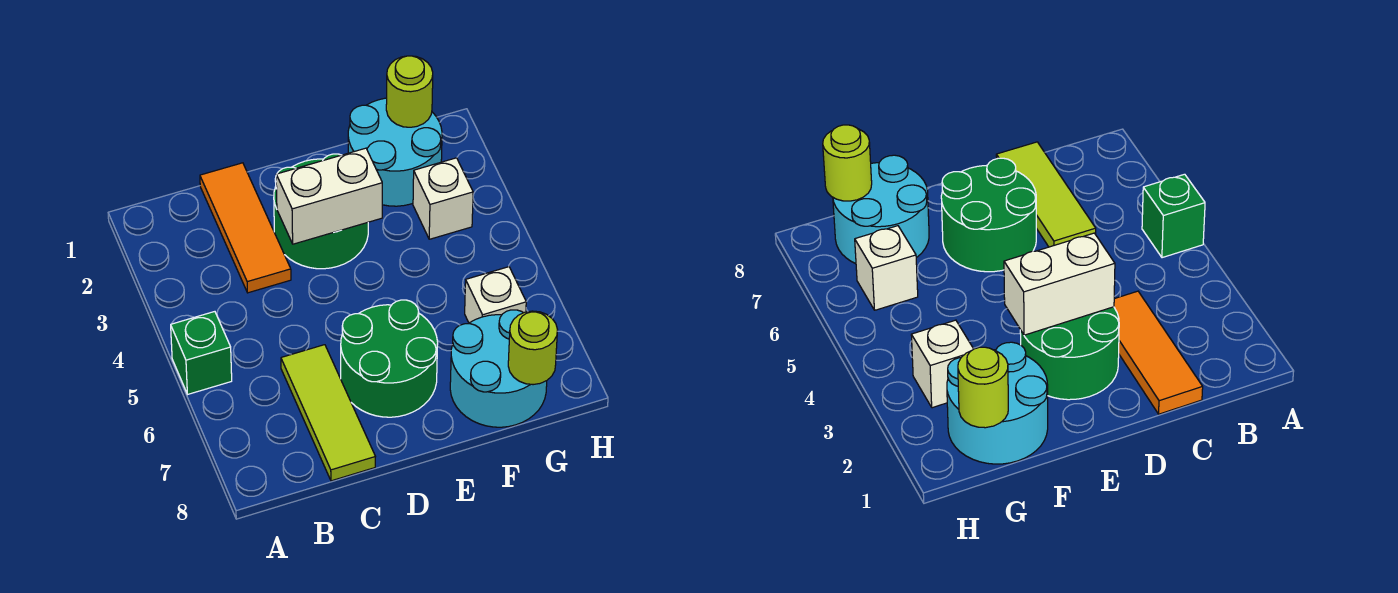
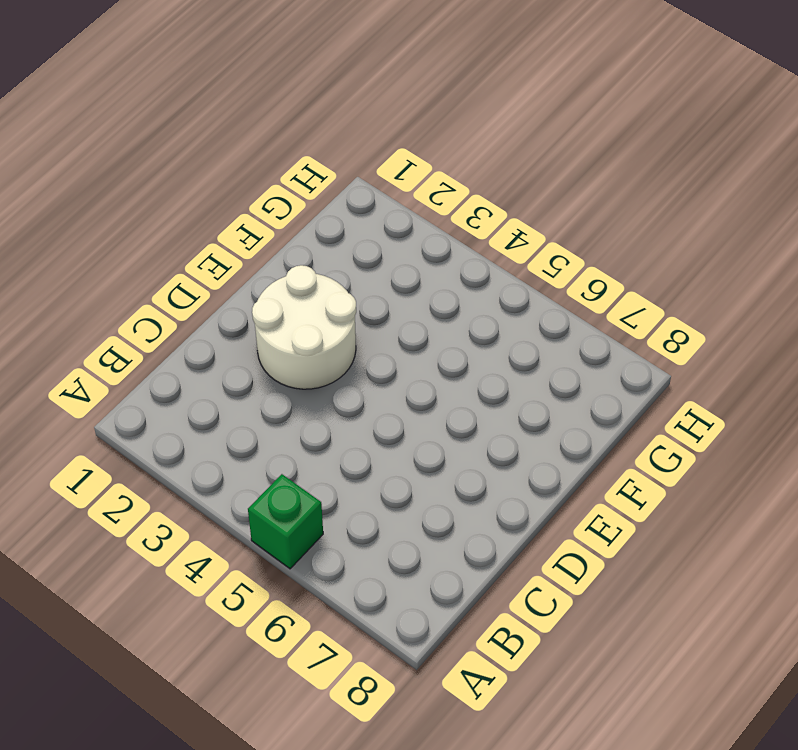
white round brick D2:E3 level 1 -> green round brick D2:E3 level 1
none -> orange tile C1:C3 level 1
none -> lime tile C6:C8 level 1
none -> green round brick D6:E7 level 1

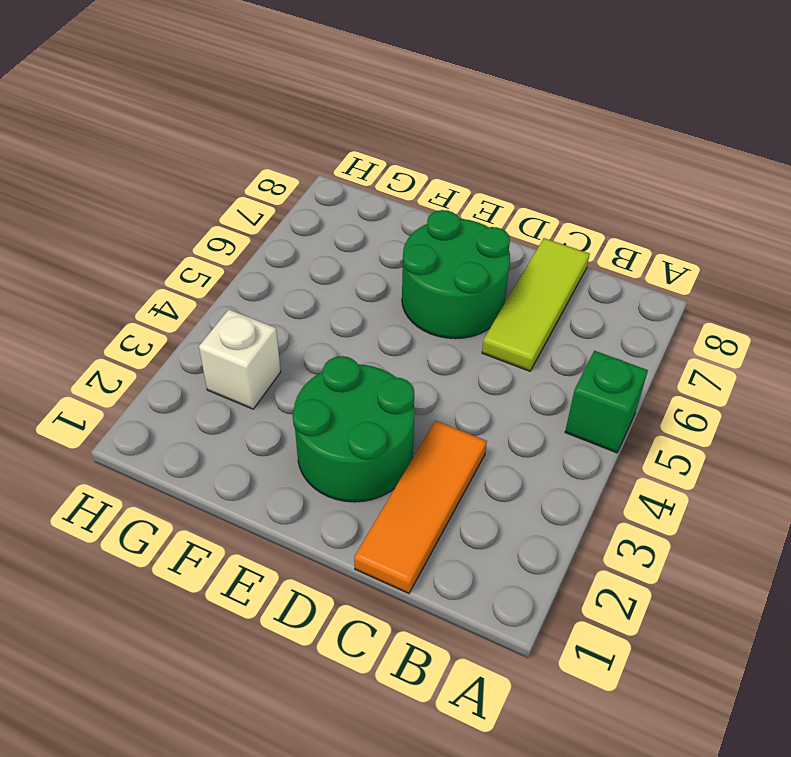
none -> cyan round brick F1:G2 level 1
none -> cyan round brick F7:G8 level 1
none -> white brick G6 level 1

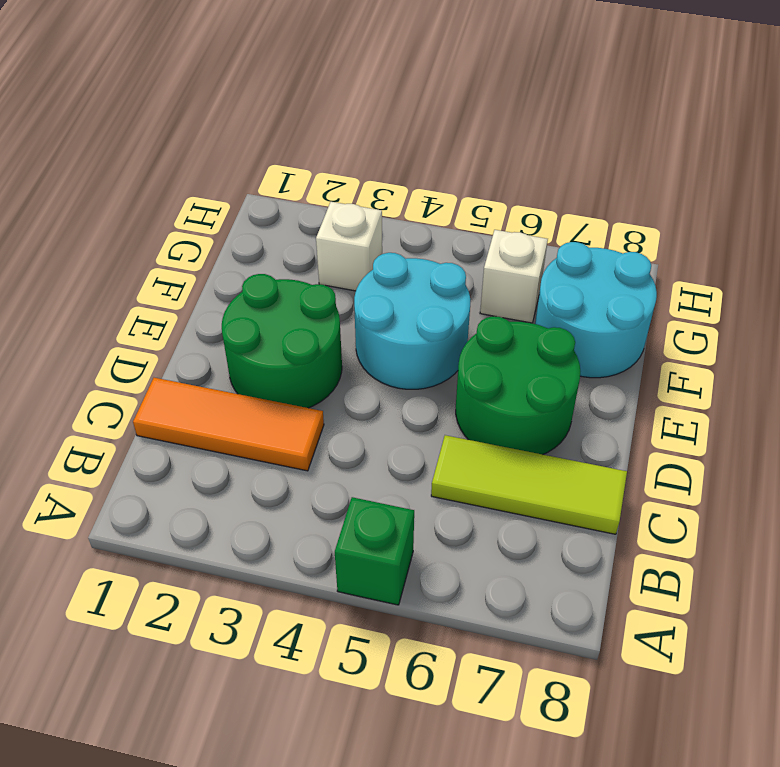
cyan round brick E4:F5 level 1 -> cyan round brick F1:G2 level 1
none -> white brick D3:E3 level 2
none -> lime round brick G1 level 2
none -> lime round brick G8 level 2

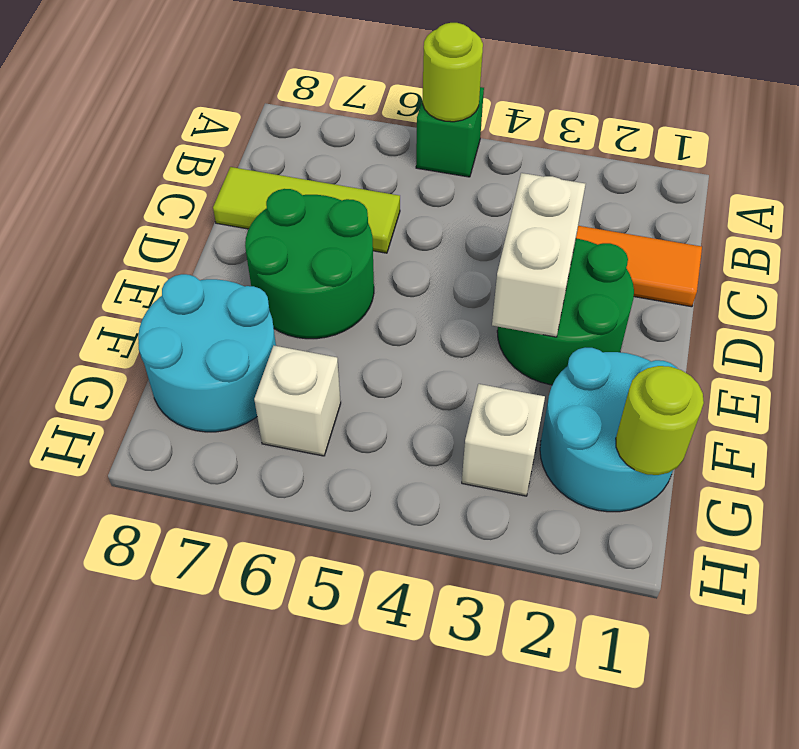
lime round brick A5 level 2 -> lime round brick G8 level 2

